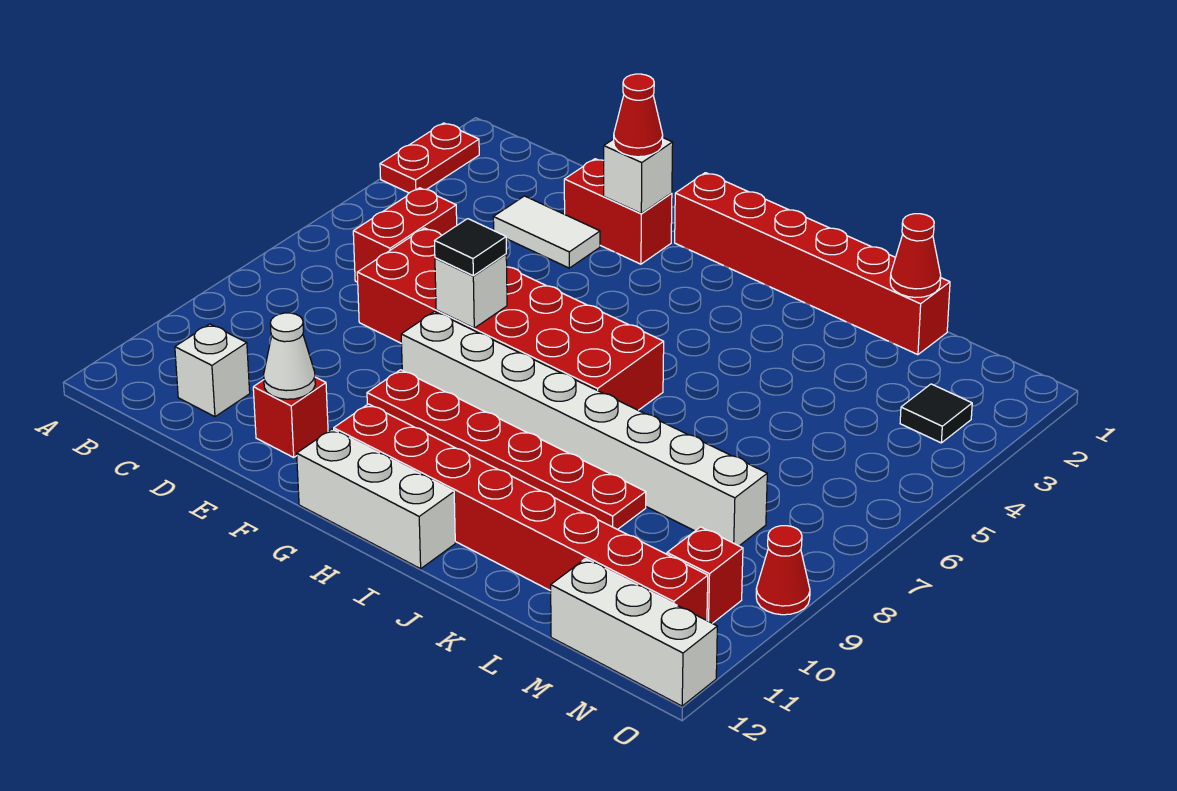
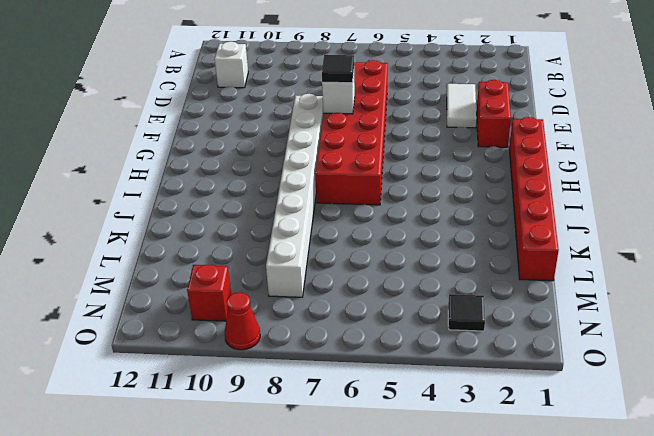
none -> red plate A2:A3 level 1
none -> red brick C5:C6 level 1
none -> red brick E11 level 1

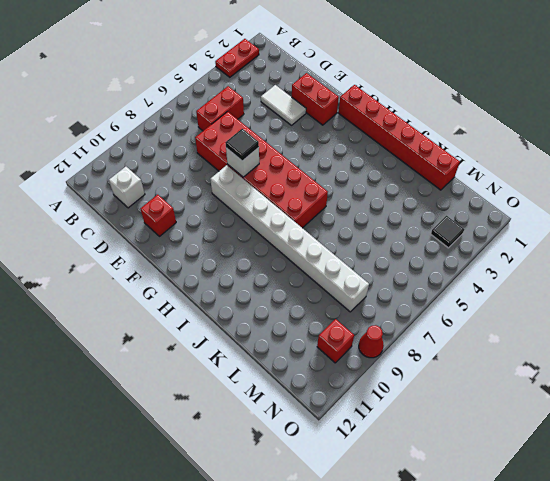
none -> red plate F9:K9 level 1
none -> red brick G11:N11 level 1
none -> white brick G12:I12 level 1

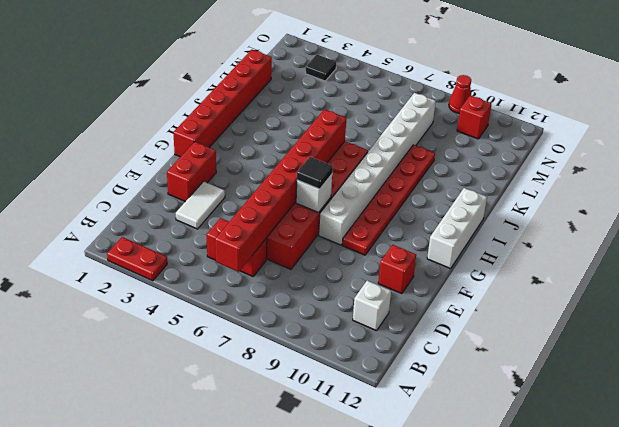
red brick B6:I6 level 2 -> red brick G11:N11 level 1
none -> white brick M12:O12 level 1
none -> white cone E11 level 2
none -> white brick F2 level 2

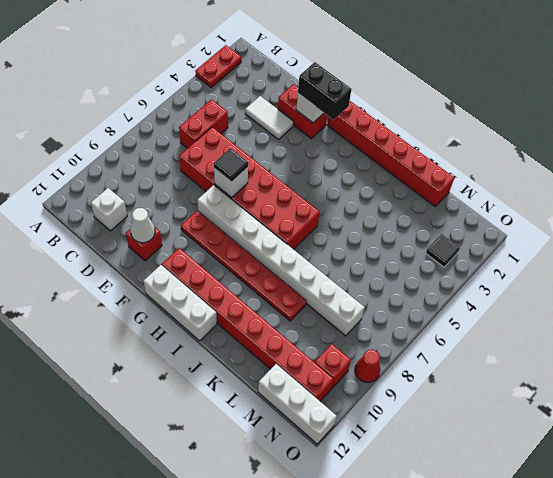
black brick F2:G2 level 3 -> red cone F2 level 3
none -> red cone L1 level 2

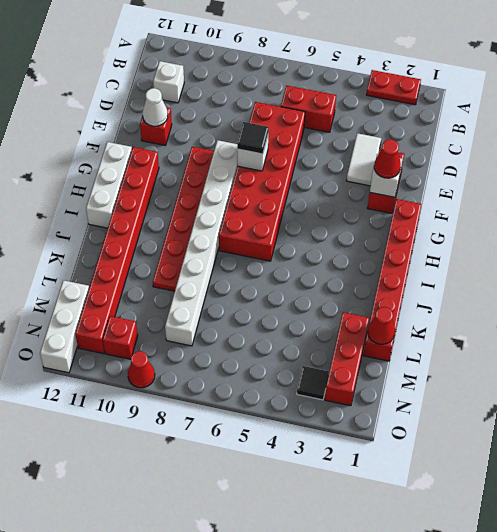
red brick L2:N2 level 1 -> none

